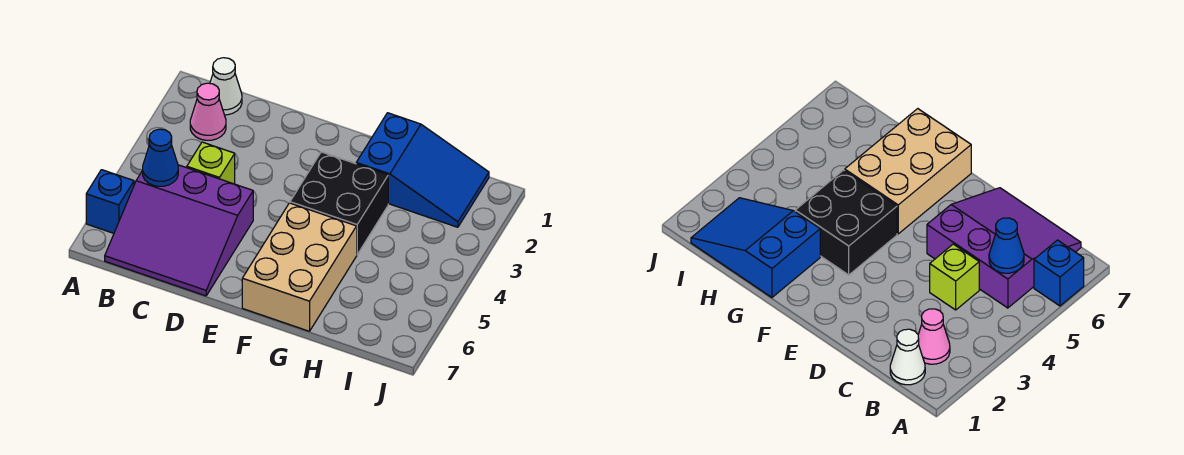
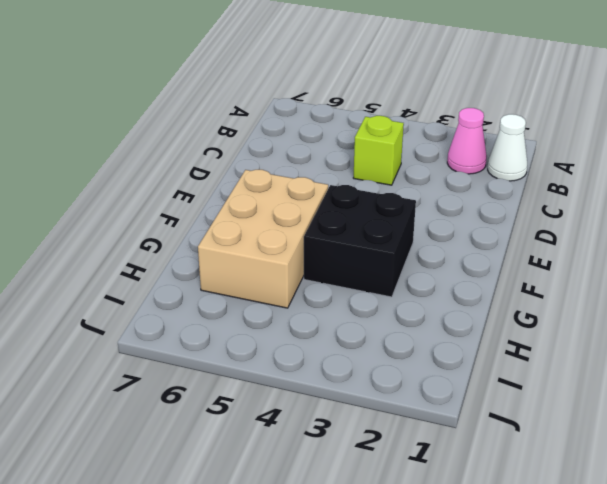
tan brick F5:H6 level 1 -> tan brick F5:G7 level 1
none -> blue brick A6 level 1
none -> purple slope B5:D7 level 1 top 5

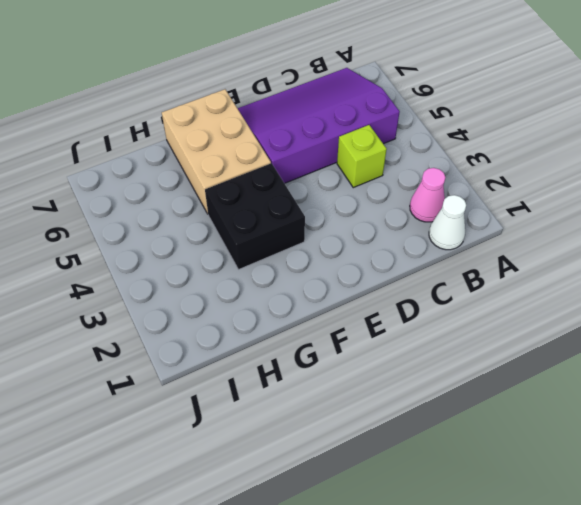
purple slope B5:E7 level 1 top 5 -> purple slope B5:D7 level 1 top 5
none -> blue brick A6 level 1
none -> blue slope G1:I2 level 1 top G

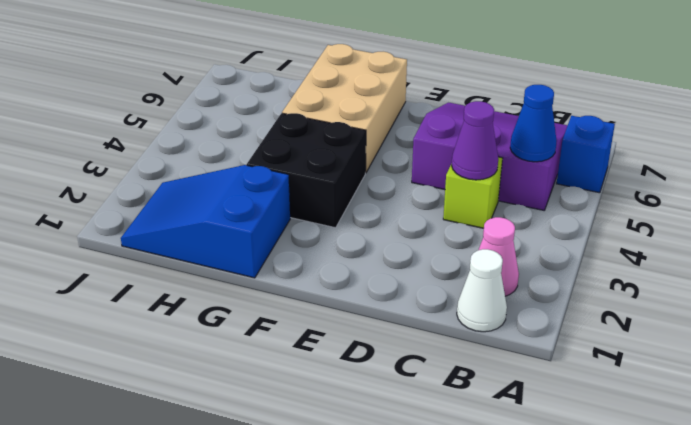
purple cone C4 level 2 -> none

